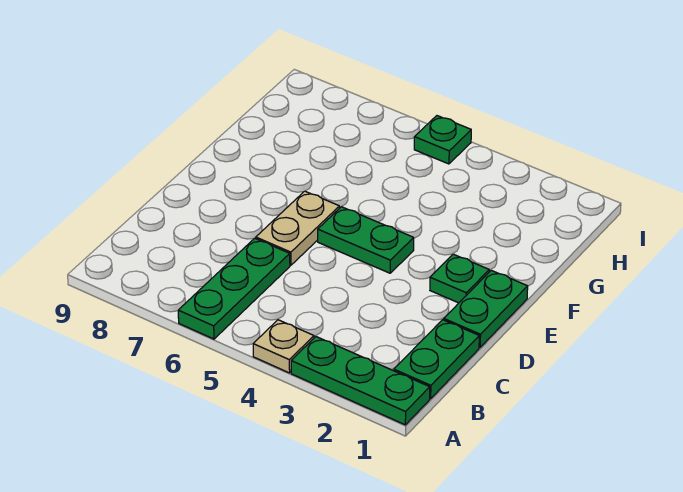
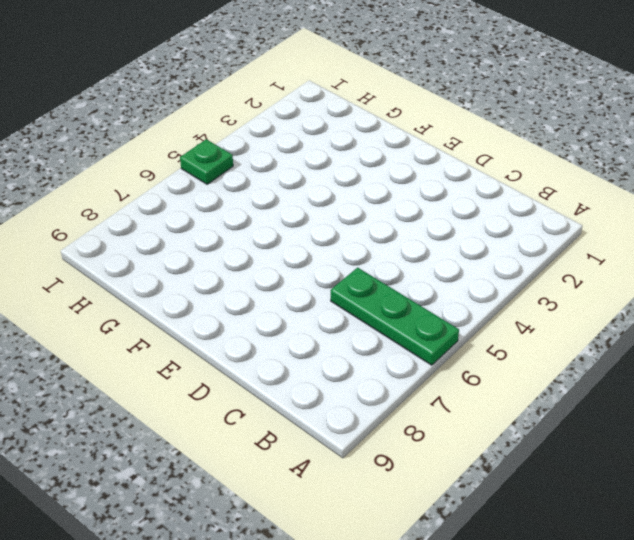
none -> green plate A1:A3 level 1
none -> tan plate A4 level 1

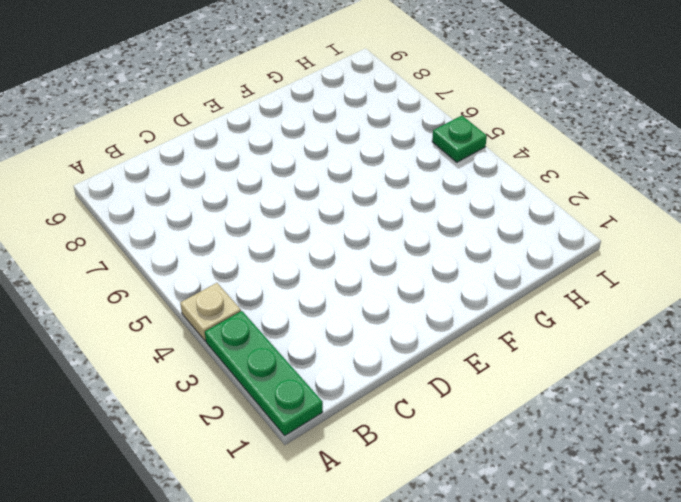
none -> green plate A6:C6 level 1
none -> green plate B1:C1 level 1

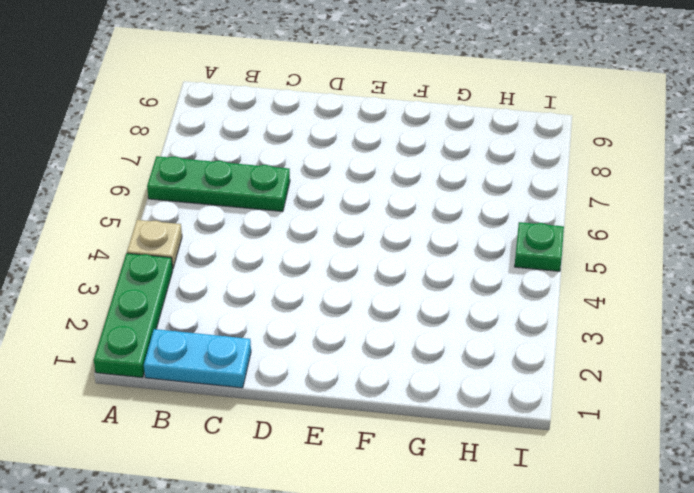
cyan plate B1:C1 level 1 -> green plate B1:C1 level 1
none -> green plate D1:E1 level 1
none -> tan plate D6:E6 level 1

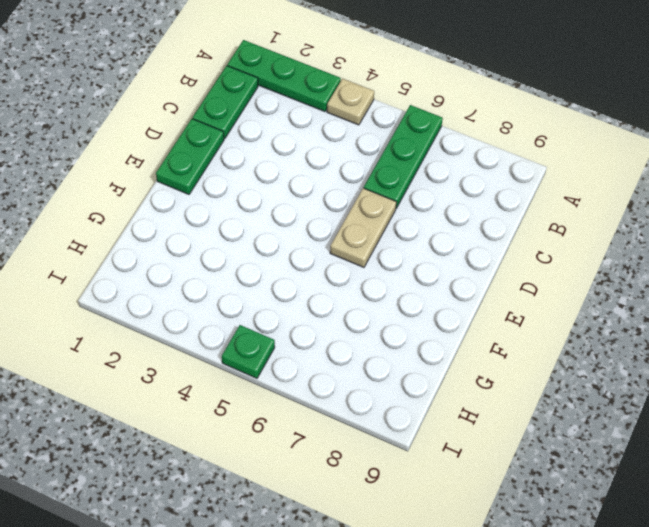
none -> green plate E2 level 1
none -> green plate E4:E5 level 1

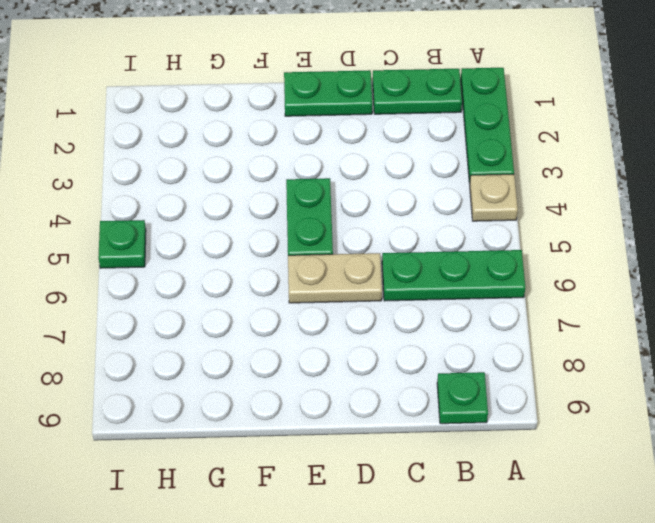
green plate B9 level 1 -> green plate E2 level 1

